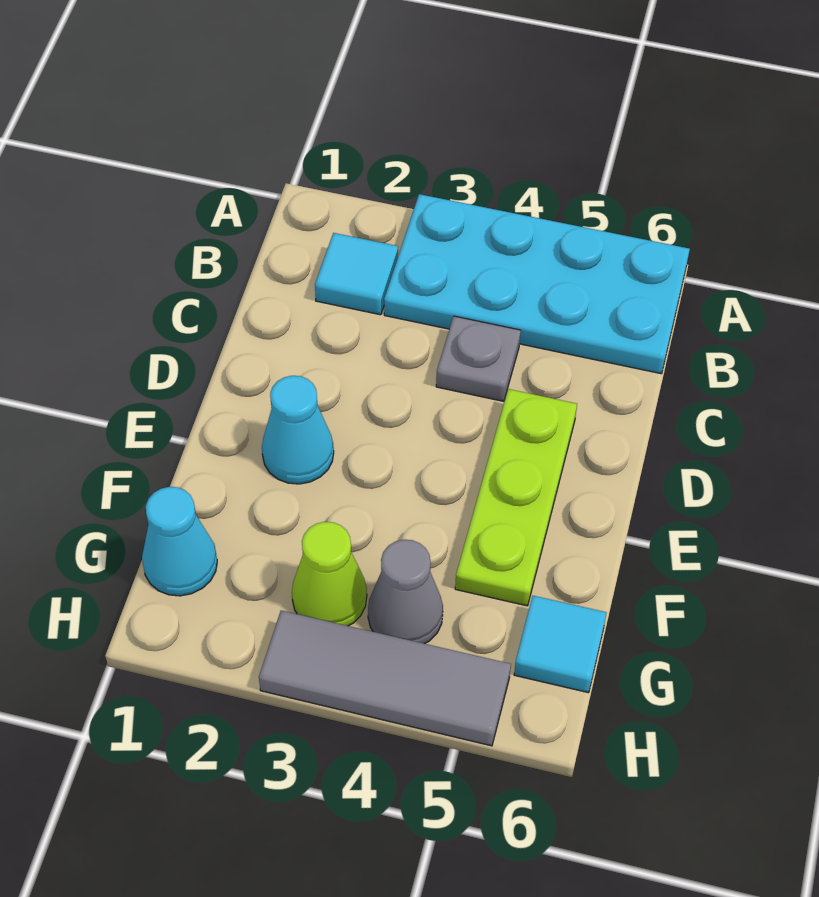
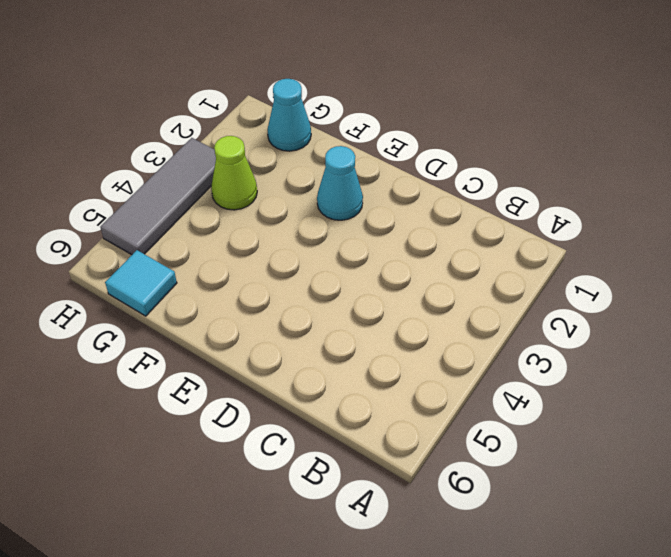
none -> cyan plate A3:B6 level 1
none -> cyan tile B2 level 1

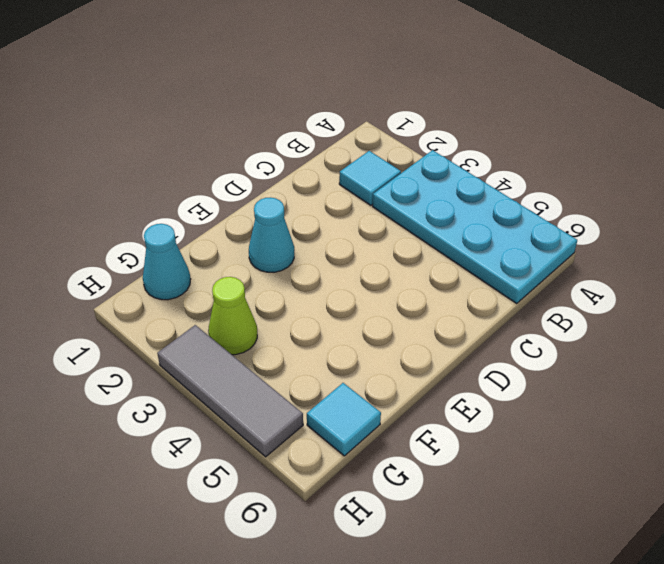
none -> grey plate C4 level 1
none -> lime plate D5:F5 level 1

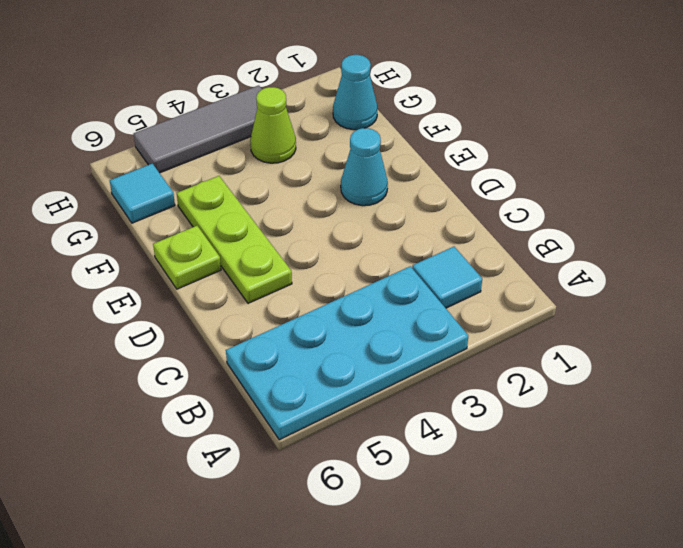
lime plate E6 level 1 -> none
none -> grey plate C4 level 1
none -> grey cone G4 level 1

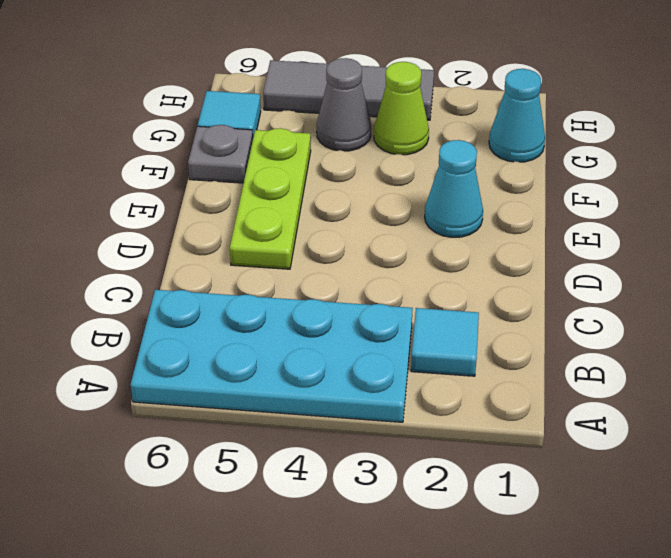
grey plate F6 level 1 -> grey plate C4 level 1

